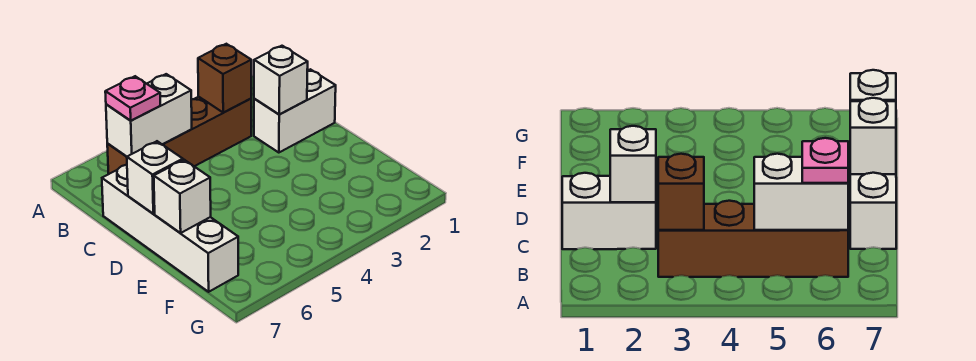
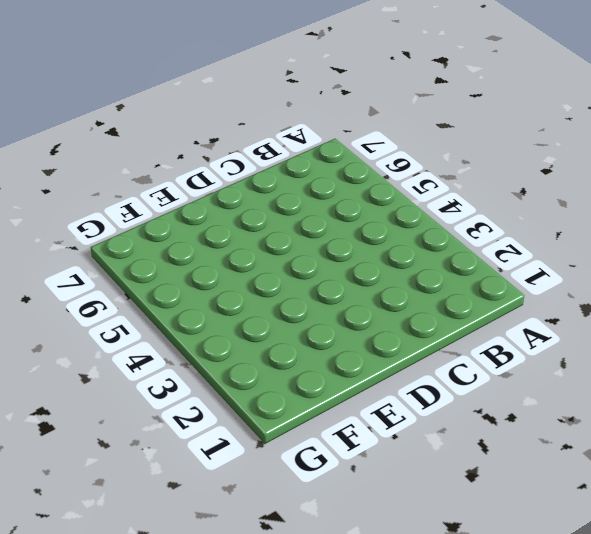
none -> brown brick B3:B6 level 1
none -> white brick C1:C2 level 1

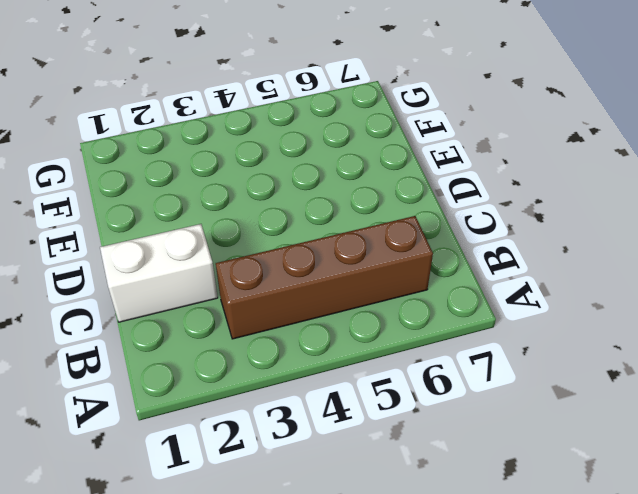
none -> white brick C7:F7 level 1
none -> brown brick B3 level 2

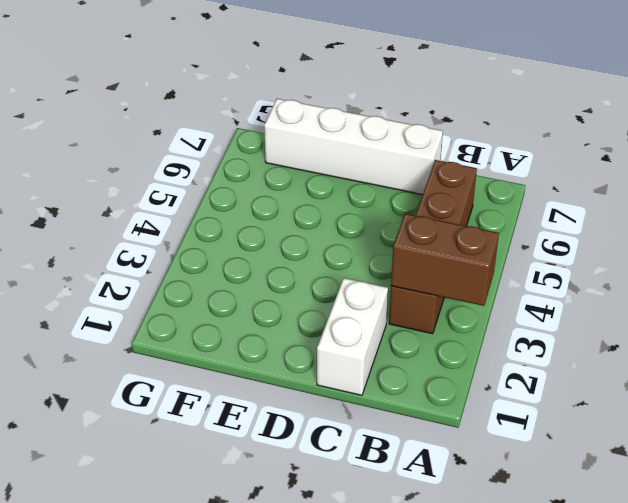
brown brick A3:B3 level 2 -> brown brick B3 level 2
none -> white brick B5:B6 level 2
none -> white brick C2 level 2

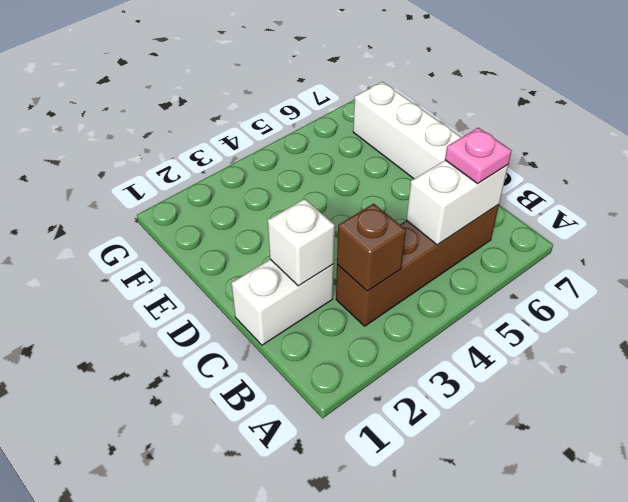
none -> white brick D7 level 2
none -> white brick E7 level 2

